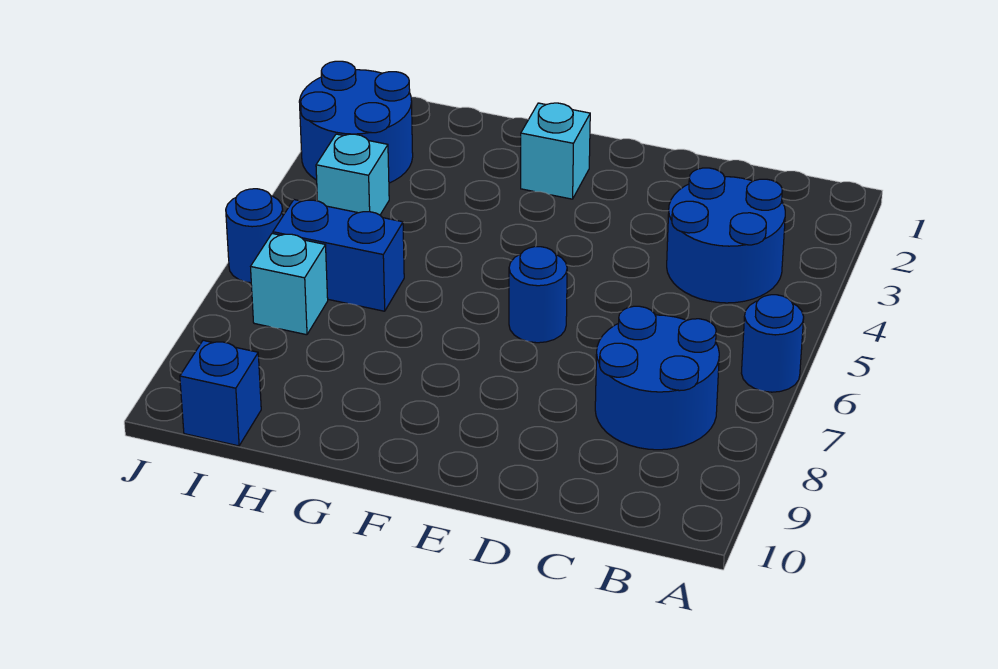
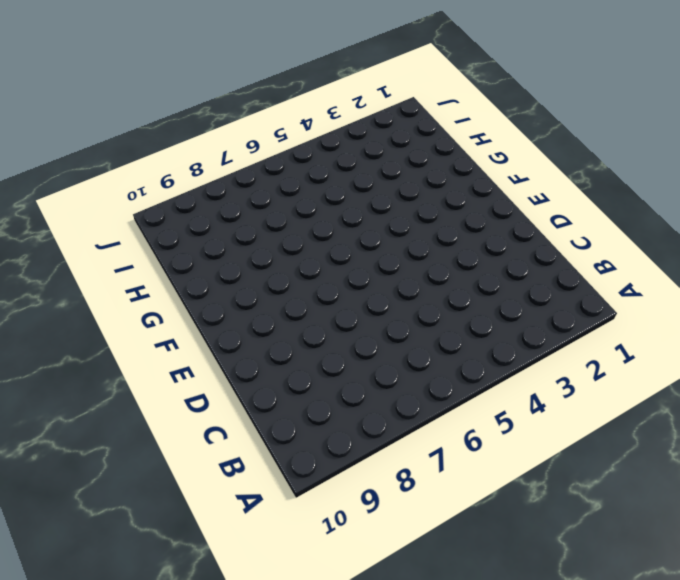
none -> blue round brick A6 level 1
none -> blue round brick B3:C4 level 1

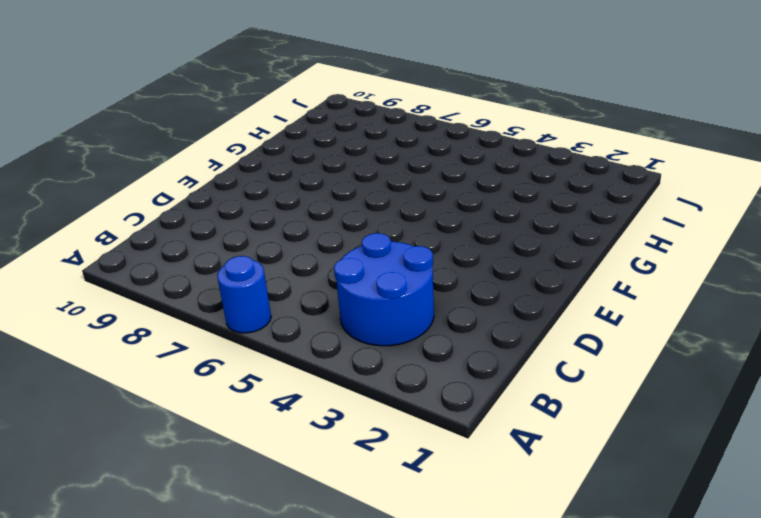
none -> blue round brick B7:C8 level 1
none -> blue round brick E6 level 1

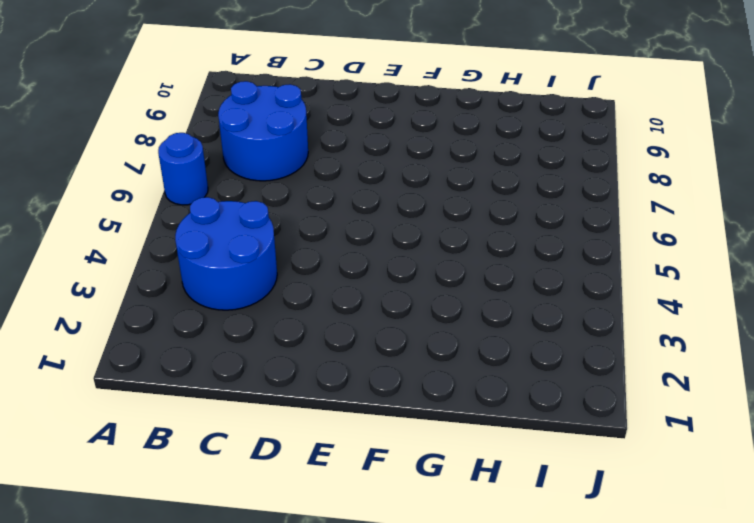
none -> blue round brick E6 level 1
none -> cyan brick F2 level 1

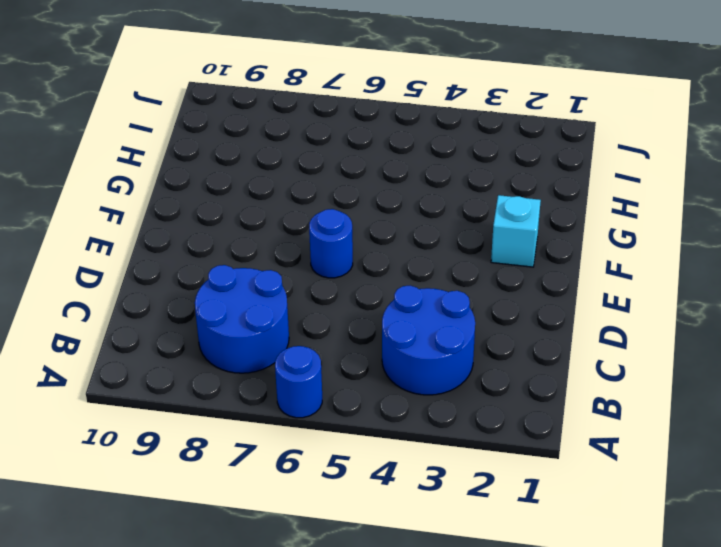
none -> blue brick H6:I6 level 1
none -> blue round brick I2:J3 level 1

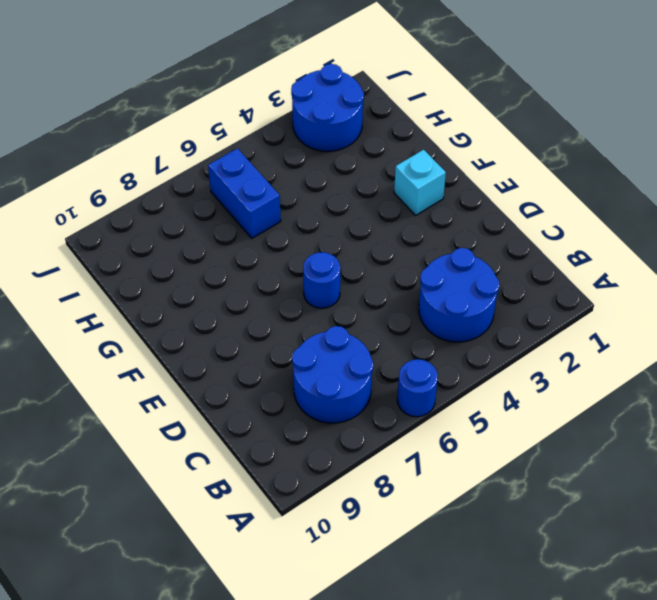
none -> cyan brick I4 level 1
none -> cyan brick I7 level 1

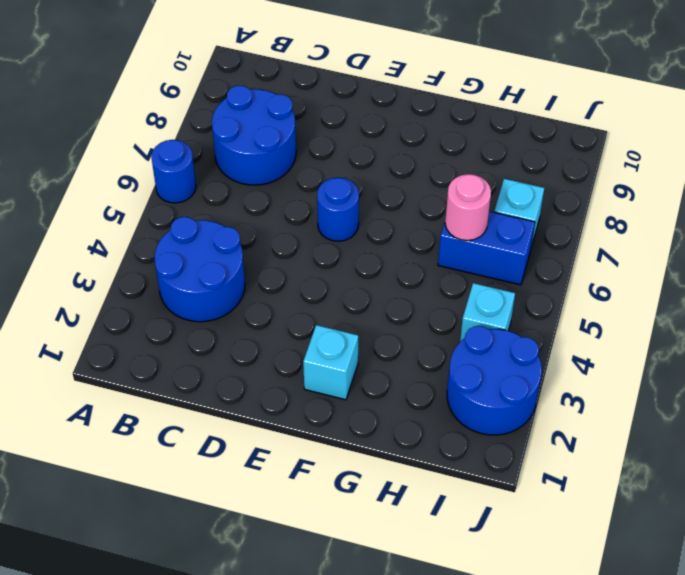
pink round brick H6 level 2 -> none
none -> blue brick I10 level 1
none -> blue round brick J6 level 1

